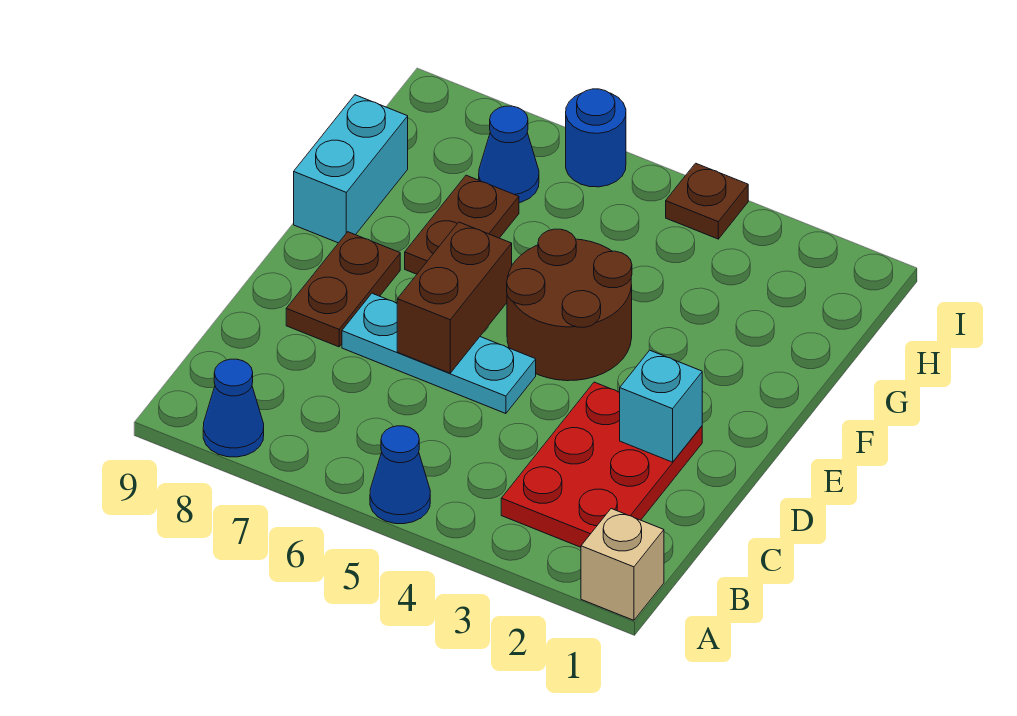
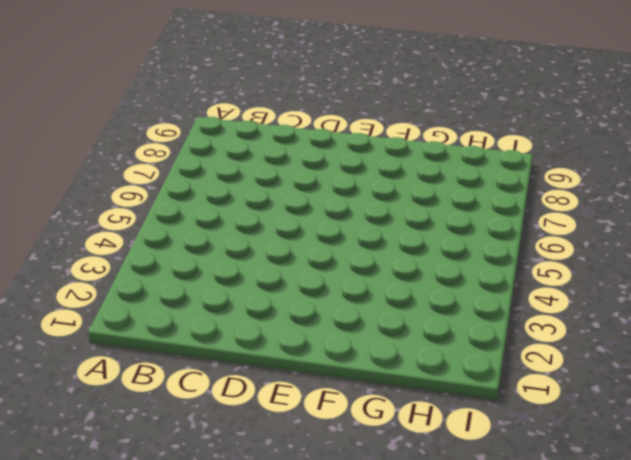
none -> tan brick A1 level 1
none -> blue cone A5 level 1
none -> blue cone A8 level 1

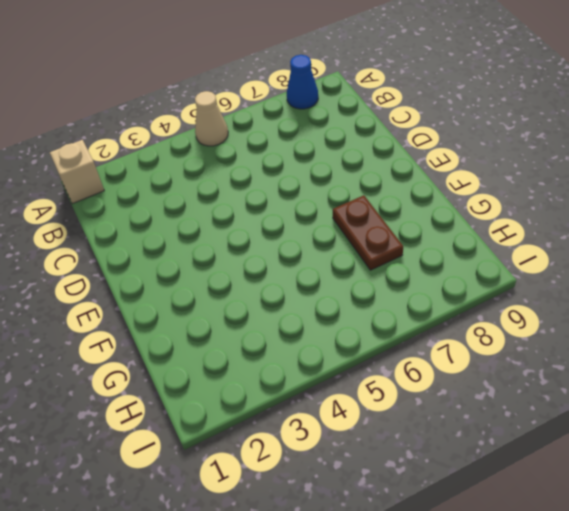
tan cone A5 level 1 -> blue cone A5 level 1
none -> red plate B2:D3 level 1
none -> cyan plate D5:D7 level 1
none -> brown plate D8:E8 level 1

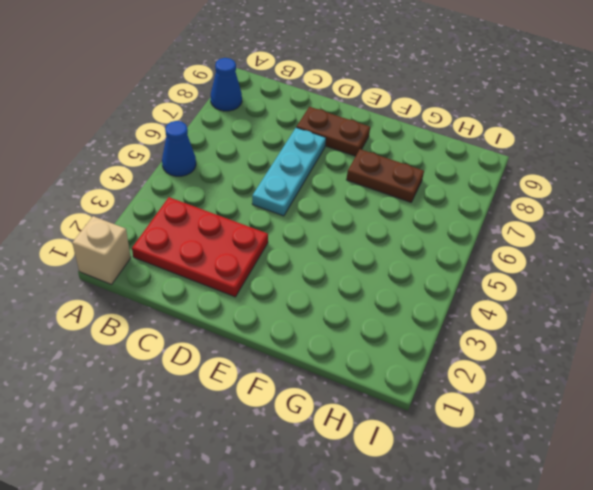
none -> brown round brick E4:F5 level 1
none -> cyan brick F9:G9 level 1
none -> blue cone H7 level 1

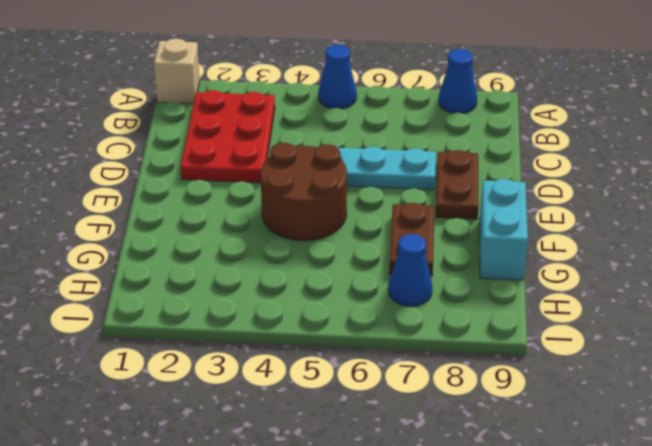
none -> brown plate I4 level 1
none -> blue round brick I6 level 1
none -> cyan brick D2 level 2

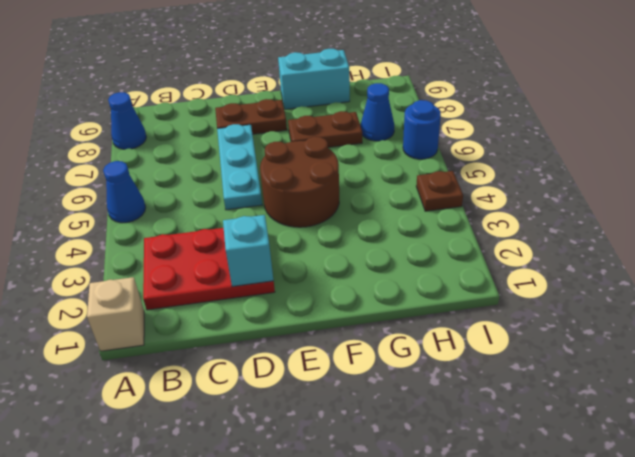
none -> brown brick D6:E6 level 2

